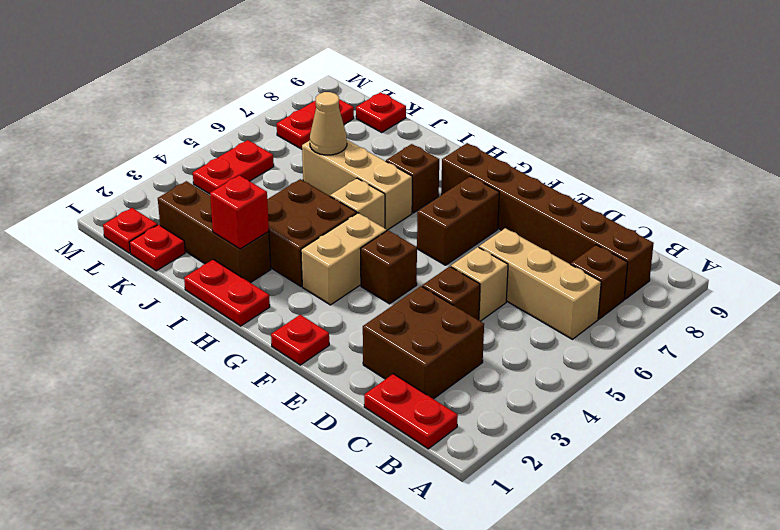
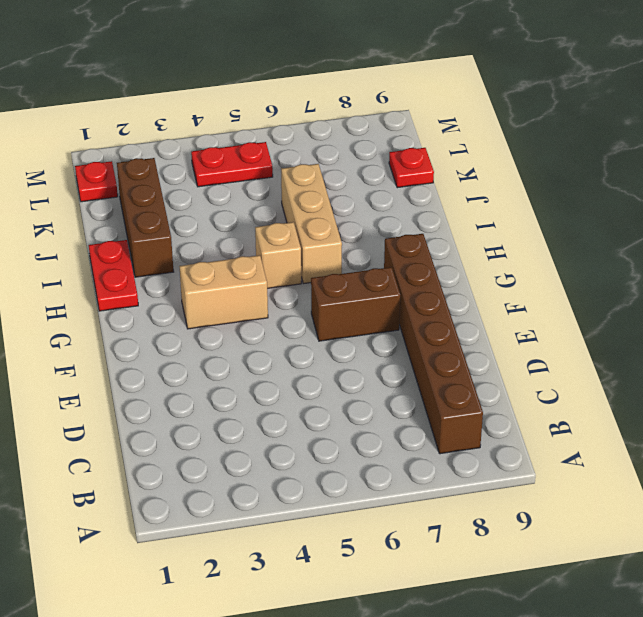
none -> red plate B1:C1 level 1
none -> tan brick B6:D6 level 1
none -> brown brick B7 level 1

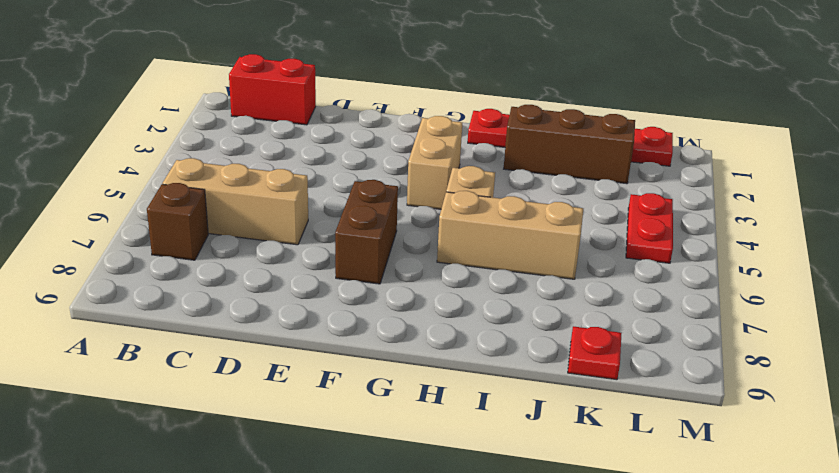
red brick B1:C1 level 1 -> red plate B1:C1 level 1
none -> brown brick B8:G8 level 1
none -> brown brick C2:D3 level 1
none -> brown brick D4 level 1

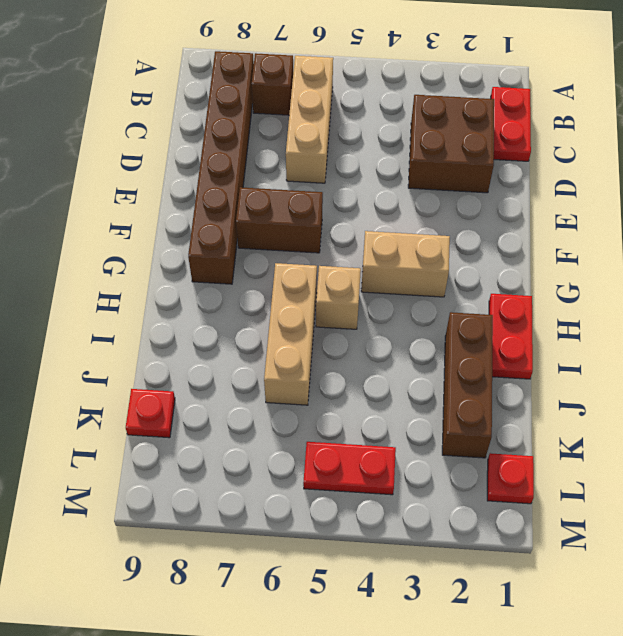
none -> brown brick D4 level 1
none -> tan brick D5 level 1
none -> red plate F1 level 1

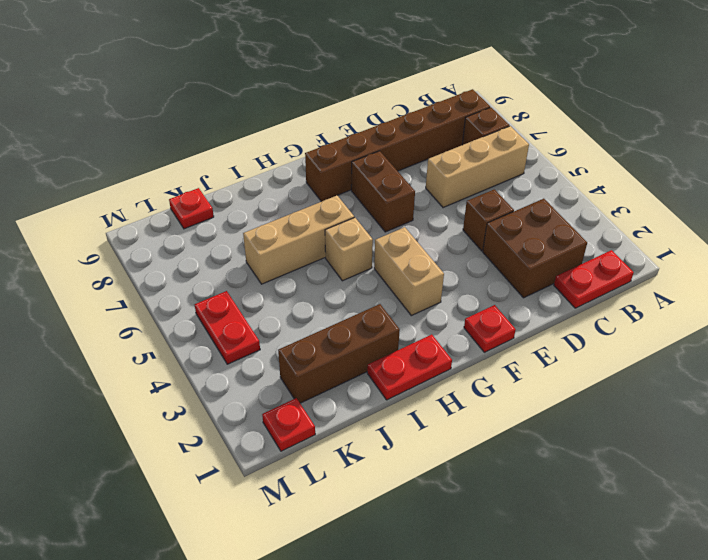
none -> tan brick D5 level 1
none -> brown brick F4 level 1
none -> brown brick H3:I4 level 1

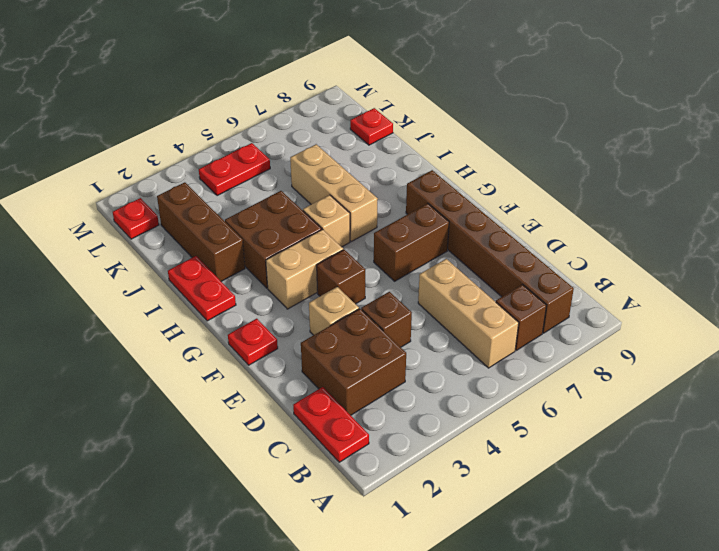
tan brick E3 level 1 -> tan brick D5 level 1
none -> brown brick H7 level 1
none -> red plate K1 level 1
none -> red plate L7:L8 level 1

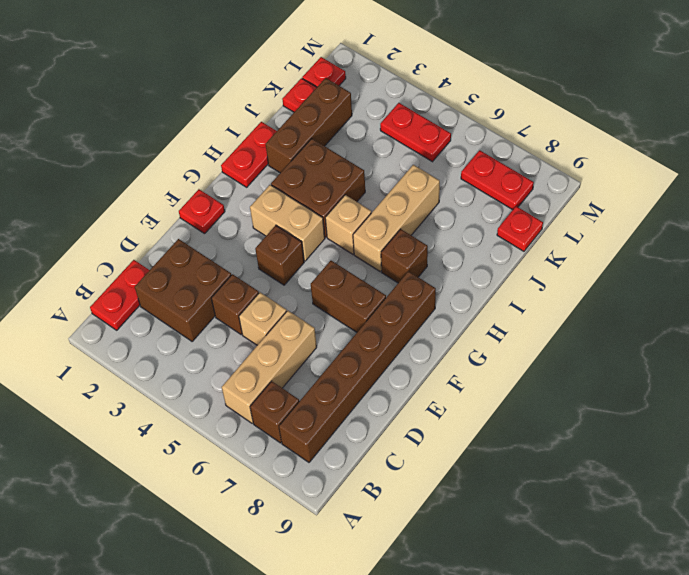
none -> red brick I2 level 2
none -> tan cone J6 level 2

